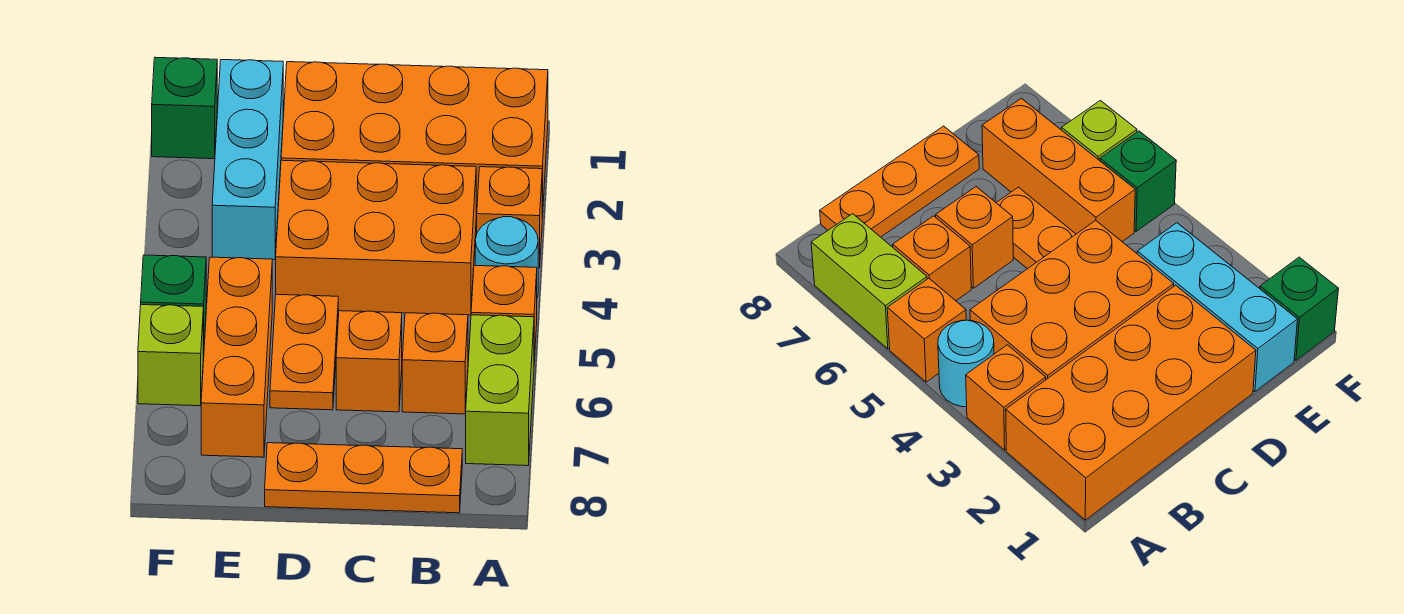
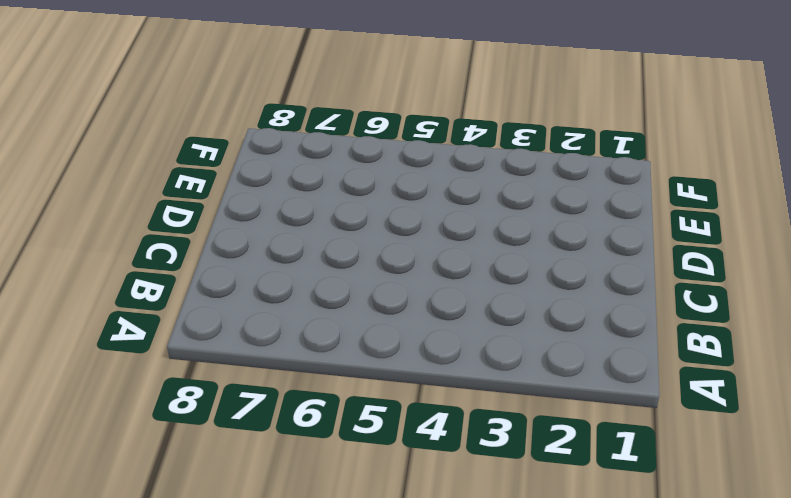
none -> orange brick A1:D2 level 1
none -> orange brick A3 level 1
none -> cyan round brick A4 level 1

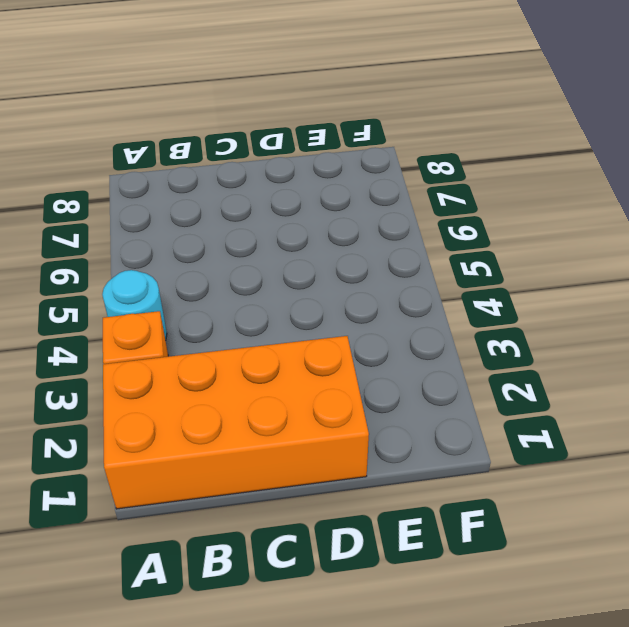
none -> orange brick A5 level 1
none -> lime brick A6:A7 level 1
none -> orange brick B3:D4 level 1

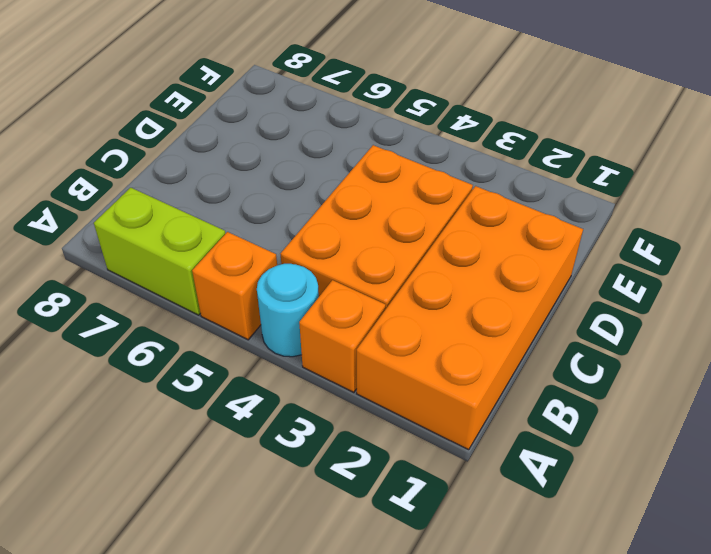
none -> orange brick B6 level 1
none -> orange plate B8:D8 level 1
none -> orange brick C6 level 1

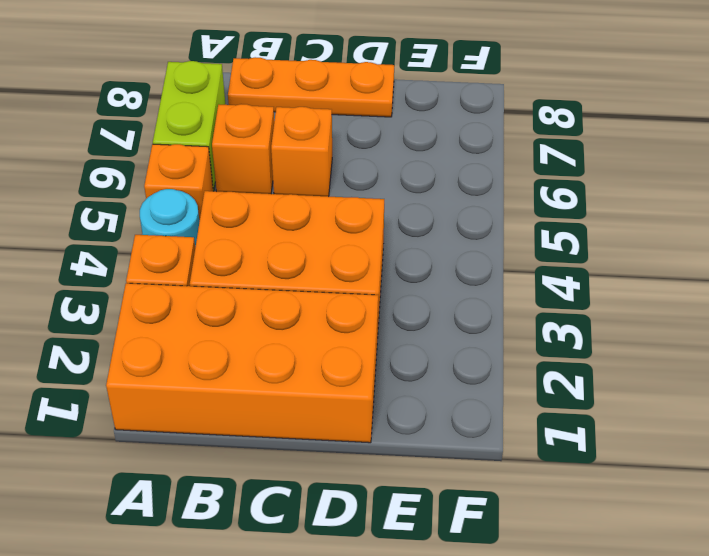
none -> orange plate D5:D6 level 1
none -> cyan brick E1:E3 level 1
none -> orange brick E5:E7 level 1

